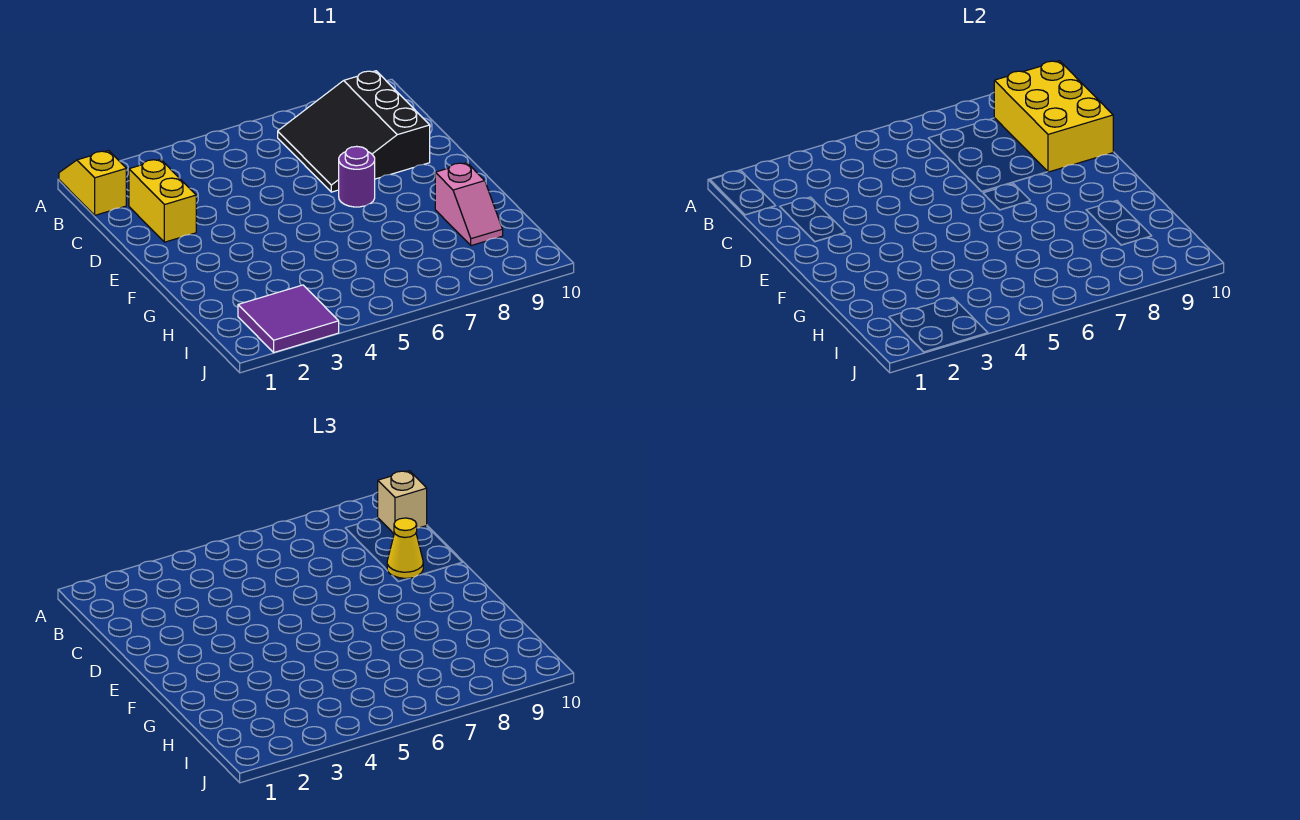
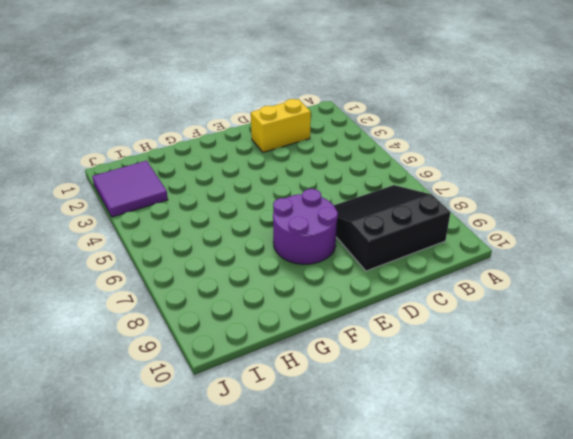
purple round brick E7:F8 level 1 -> purple round brick E7 level 1
none -> yellow slope A1:B1 level 1 top B
none -> pink slope G9:H9 level 1 top G

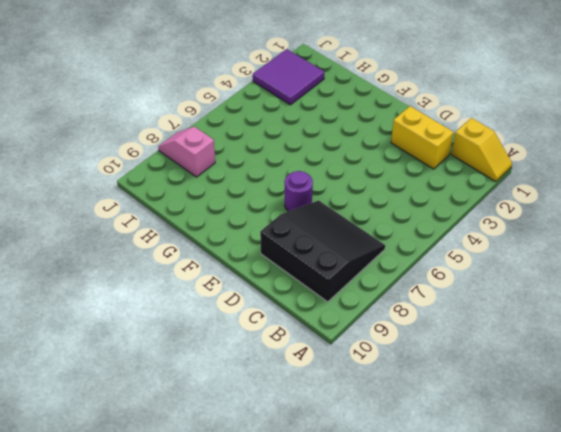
pink slope I8:J8 level 1 top I -> pink slope G9:H9 level 1 top G
none -> yellow brick B9:D10 level 2
none -> tan brick B10 level 3

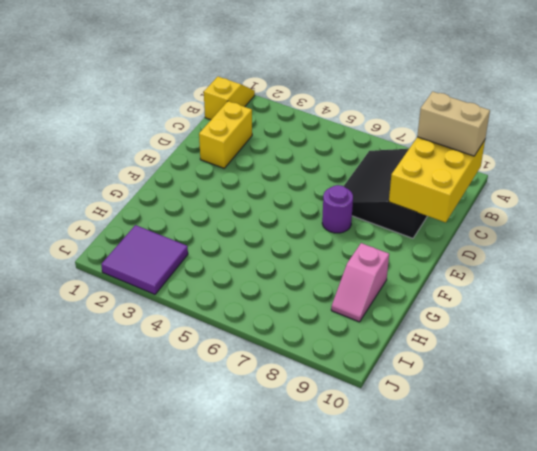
tan brick B9:B10 level 3 -> tan brick B10 level 3
none -> yellow cone D9 level 3

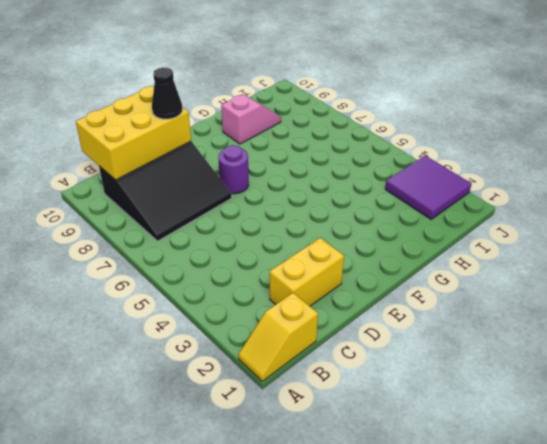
black cone D9 level 3 -> yellow cone D9 level 3
none -> tan brick B10 level 3

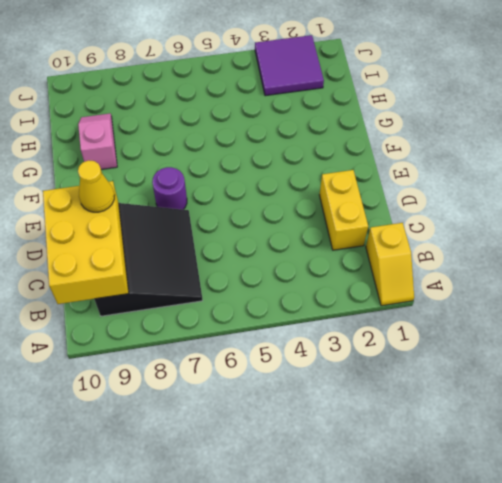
none -> tan brick B10 level 3

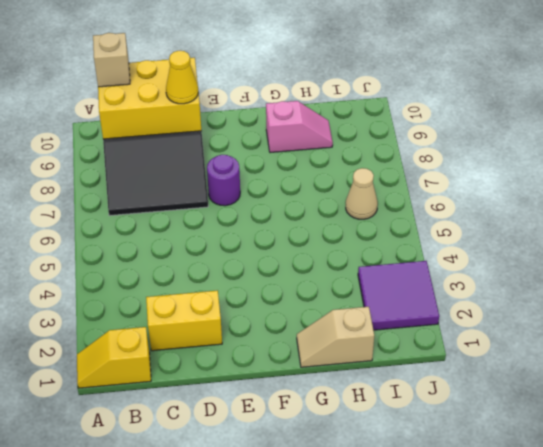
tan slope G1:H1 level 1 top H -> none
tan cone I6 level 1 -> none

